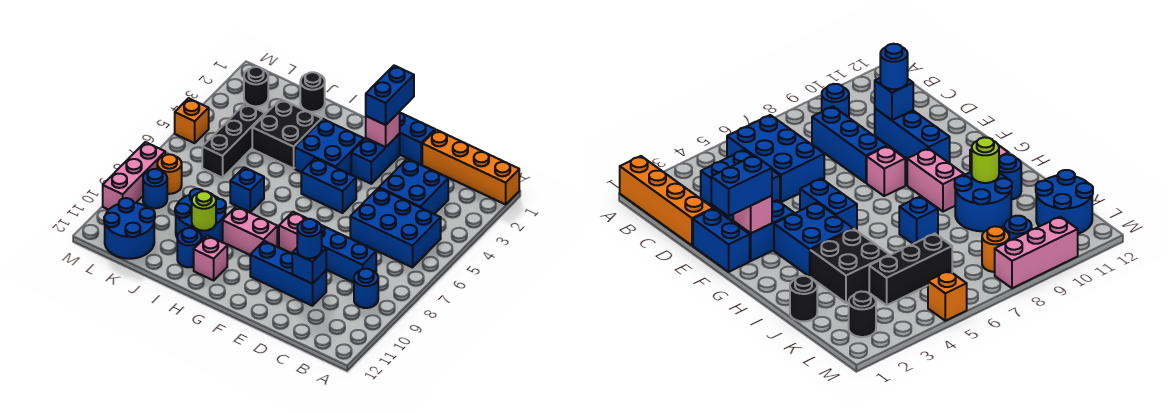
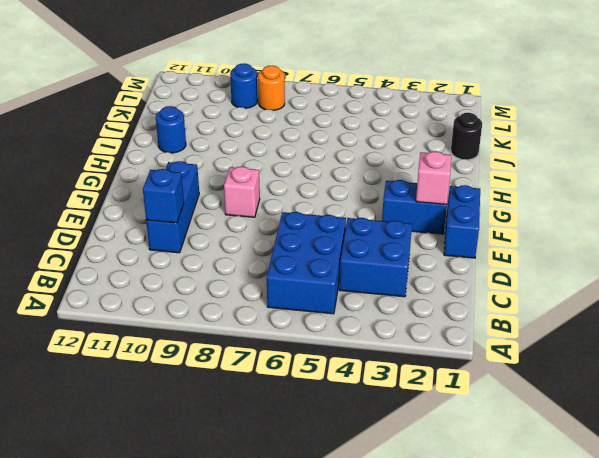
none -> orange brick A1:D1 level 1
none -> blue round brick B9 level 1
none -> blue brick C8:E8 level 1
none -> blue brick F5:G5 level 1

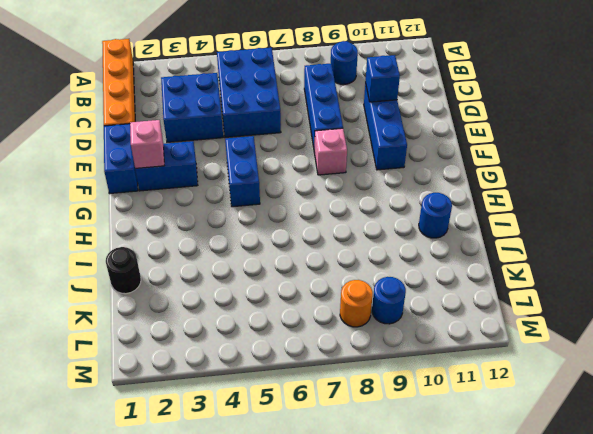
none -> blue brick G3:H4 level 1
none -> pink brick G9:H9 level 1
none -> pink brick H11 level 1
none -> black brick I3:J4 level 1

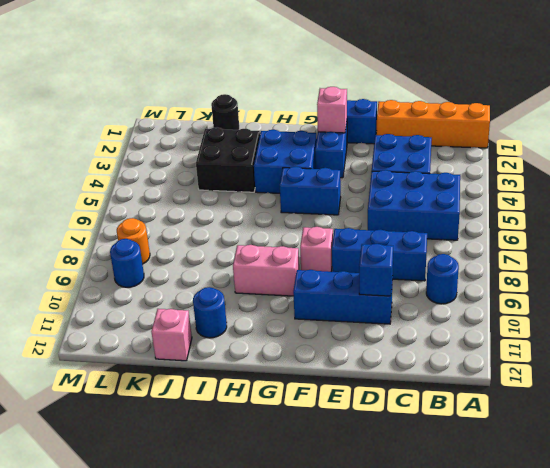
pink brick J12 level 1 -> pink brick H11 level 1
none -> blue brick I7 level 1
none -> blue round brick I9:J10 level 1
none -> black brick K4:K6 level 1
none -> blue round brick K11:L12 level 1

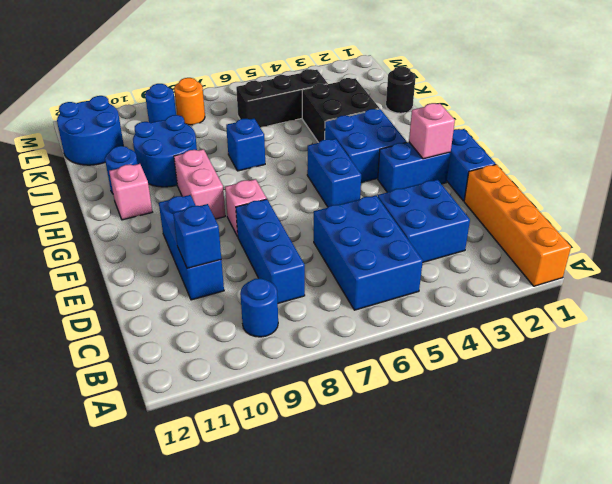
none -> black round brick L2 level 1
none -> orange brick M5 level 1
none -> pink brick M8:M10 level 1
none -> lime round brick I10 level 2

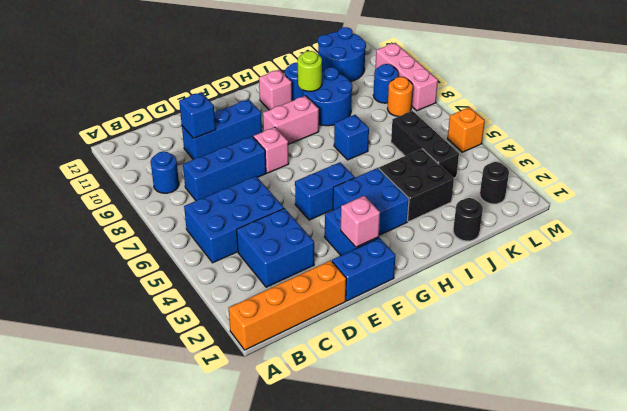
none -> blue round brick D10 level 3
none -> blue brick F1:F2 level 3

